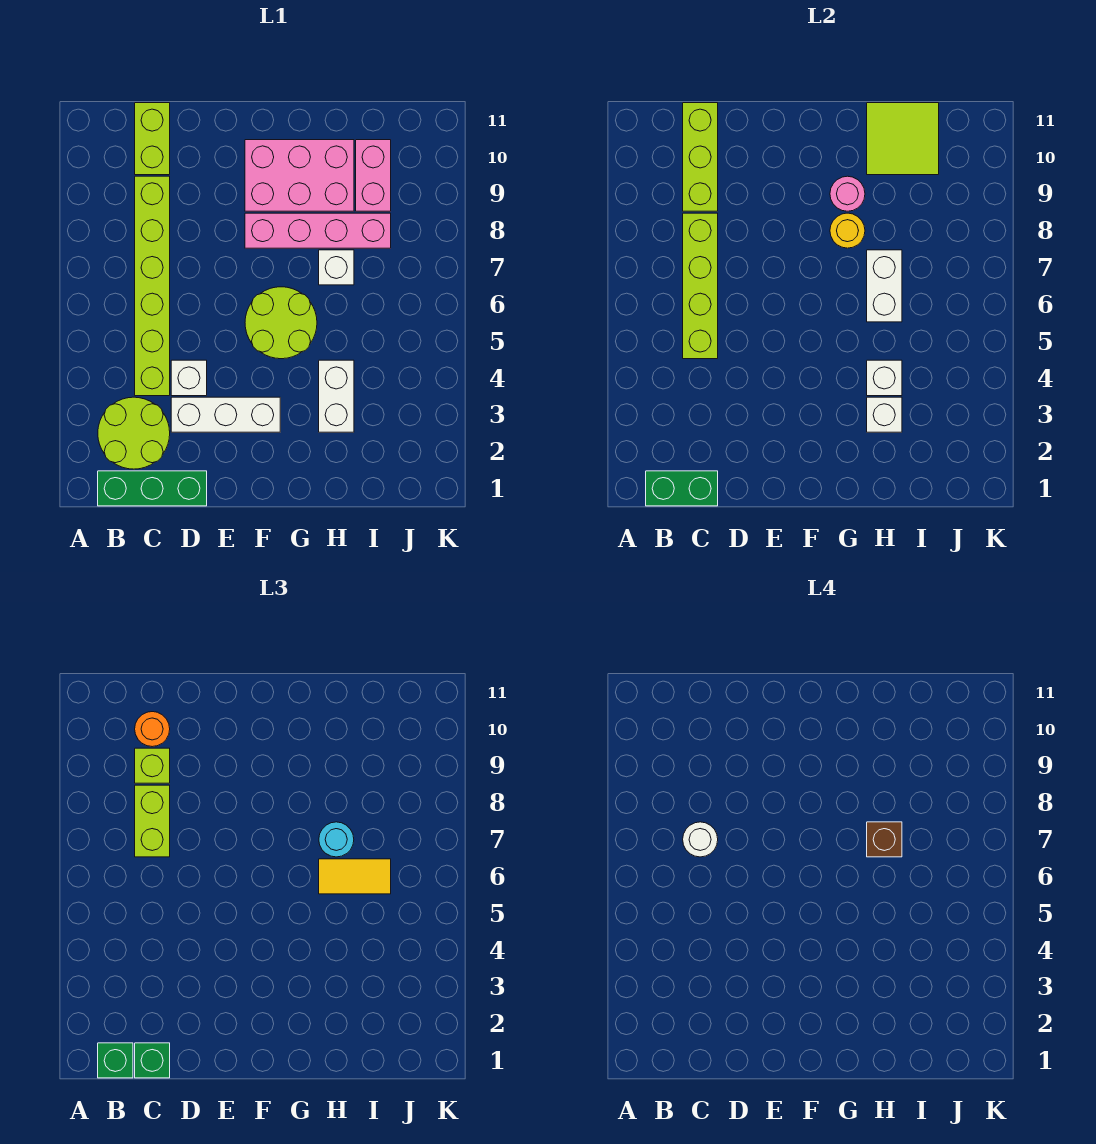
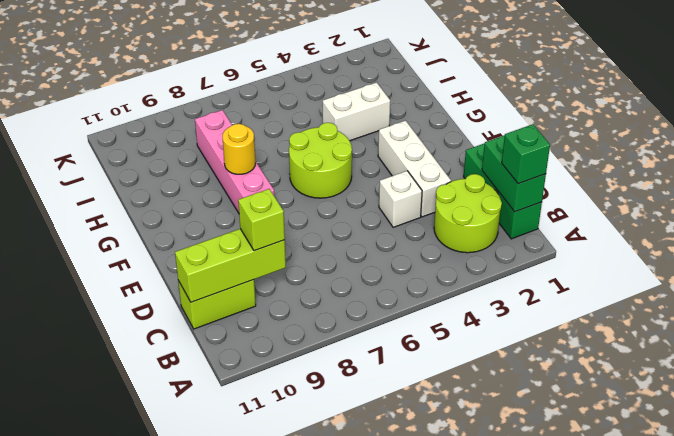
none -> lime brick C4:C9 level 1
none -> pink brick F9:H10 level 1
none -> white brick H7 level 1
none -> pink brick I9:I10 level 1

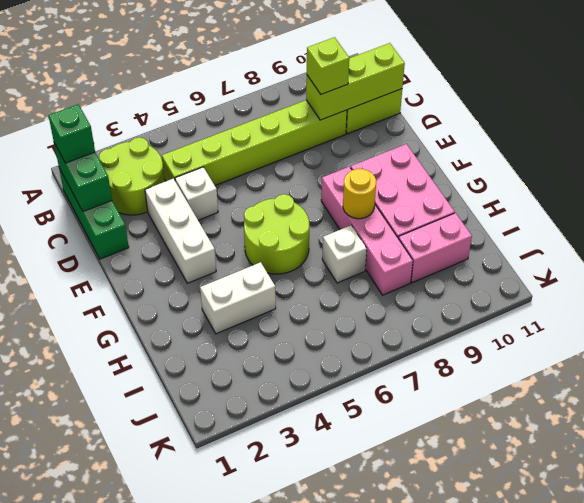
none -> lime brick C5:C8 level 2
none -> pink round brick G9 level 2
none -> white brick H3 level 2
none -> white brick H4 level 2

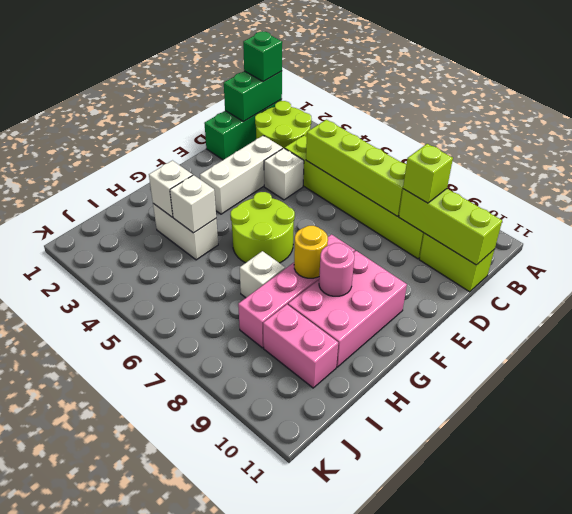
none -> white brick H6:H7 level 2
none -> lime tile H10:I11 level 2
none -> green brick C1 level 3
none -> lime brick C7:C8 level 3

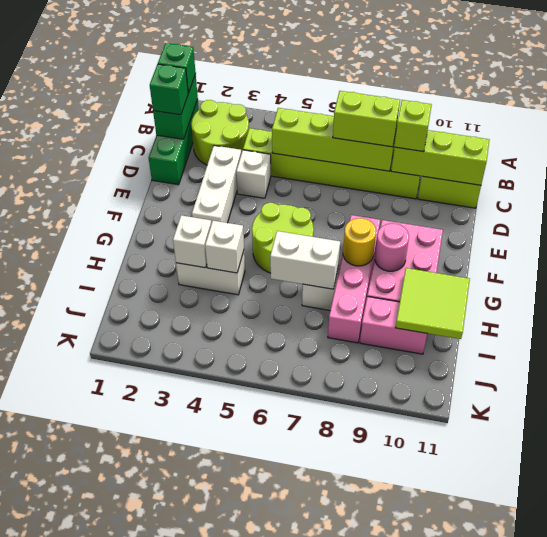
none -> orange round brick C10 level 3
none -> yellow tile H6:I6 level 3
none -> cyan round brick H7 level 3
none -> white round brick C7 level 4

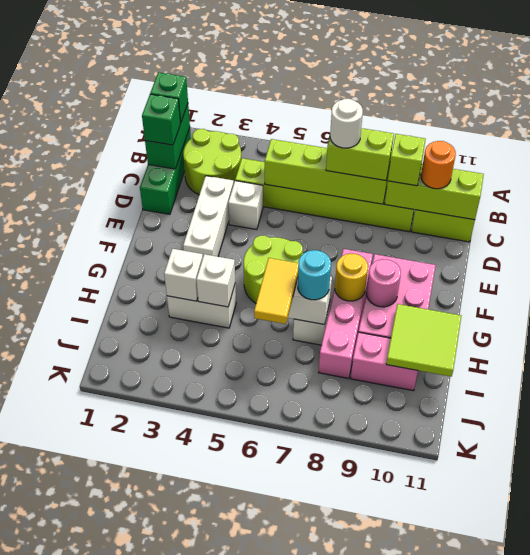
none -> brown brick H7 level 4

